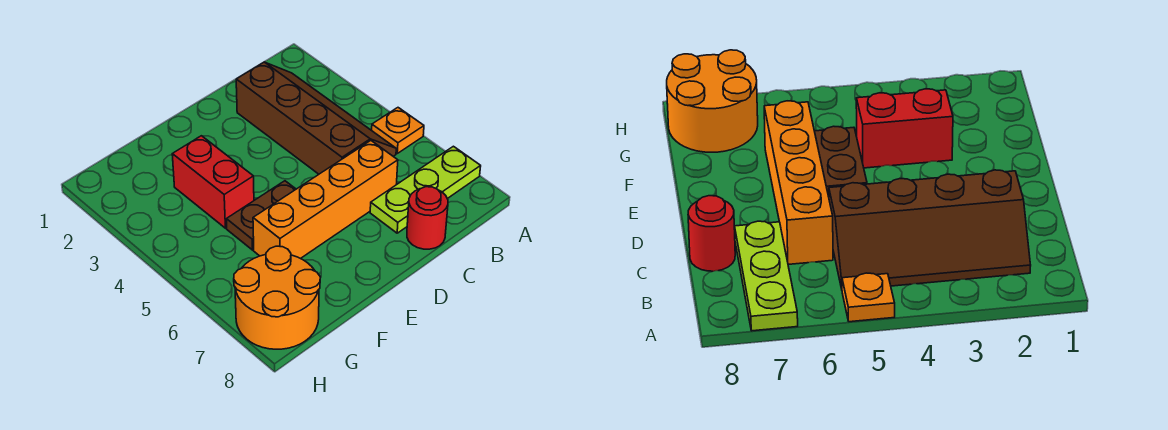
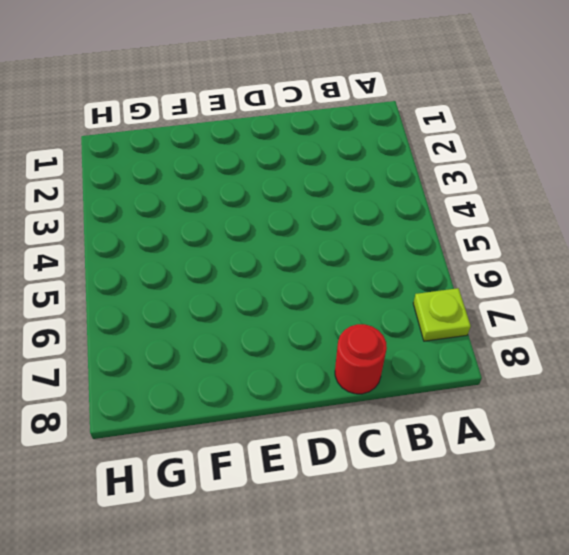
lime plate A7 level 1 -> lime plate A7:C7 level 1
none -> orange plate A5 level 1
none -> brown slope B2:C5 level 1 top C

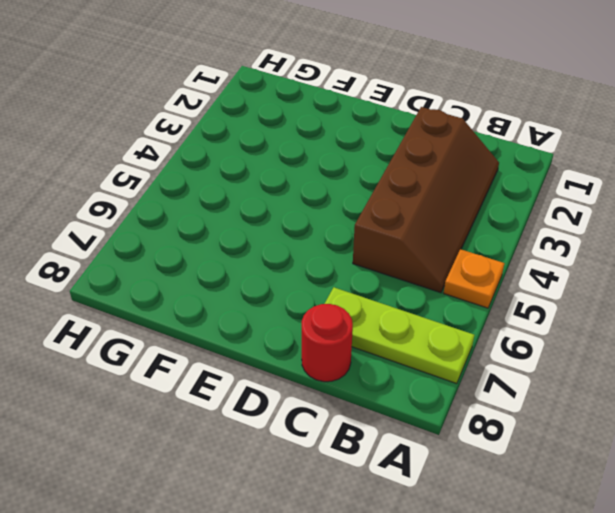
none -> orange brick C6:F6 level 1
none -> brown plate E5:F5 level 1

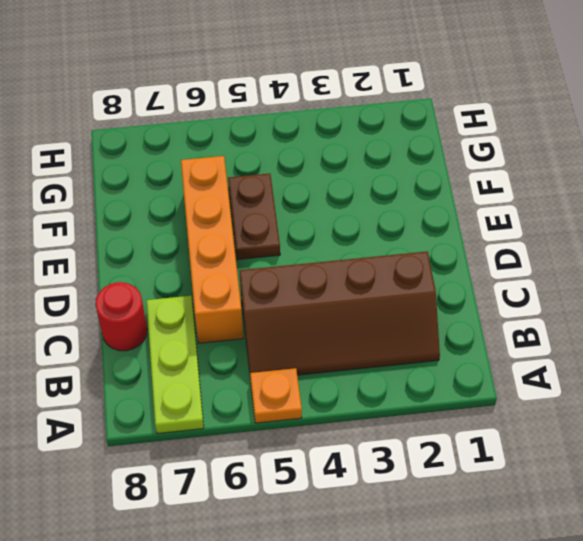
none -> red brick F3:F4 level 1
none -> orange round brick G7:H8 level 1

